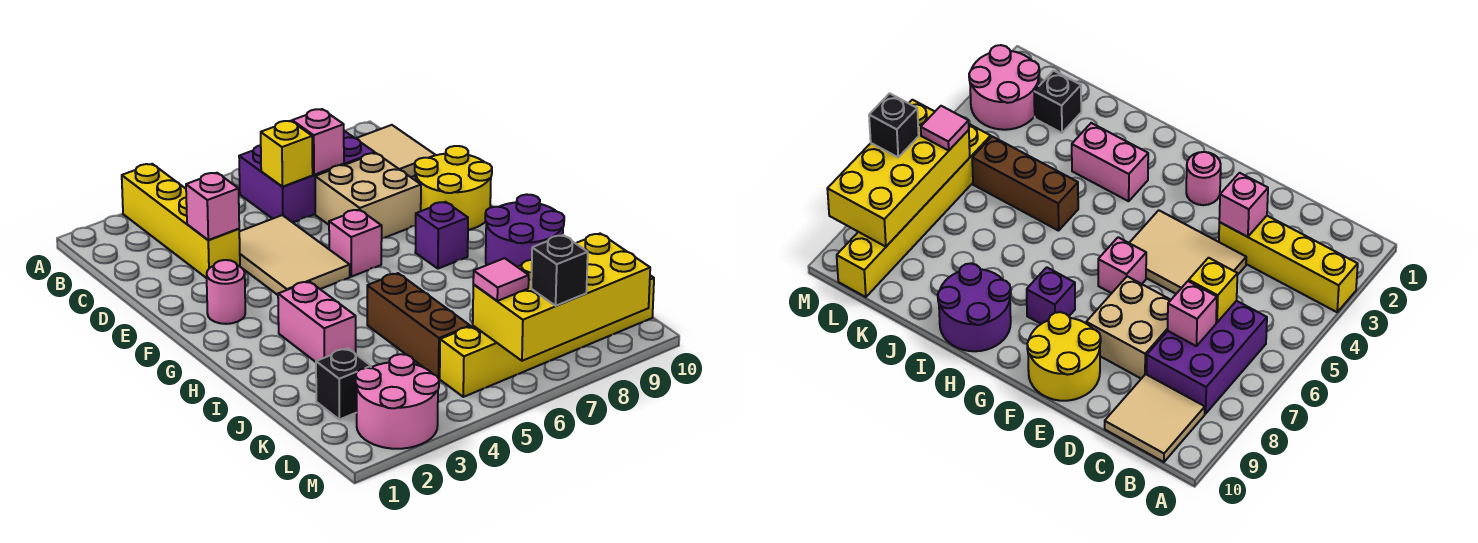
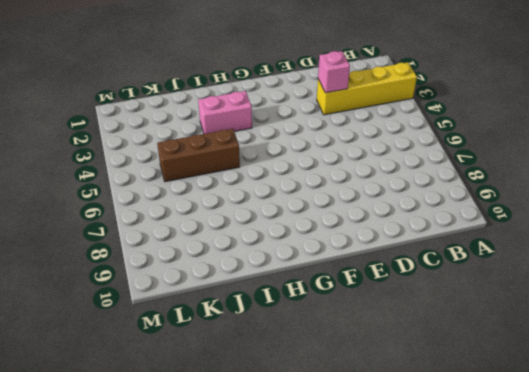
none -> purple brick B6:C8 level 1
none -> tan tile B9:C10 level 1
none -> tan tile D4:F5 level 1

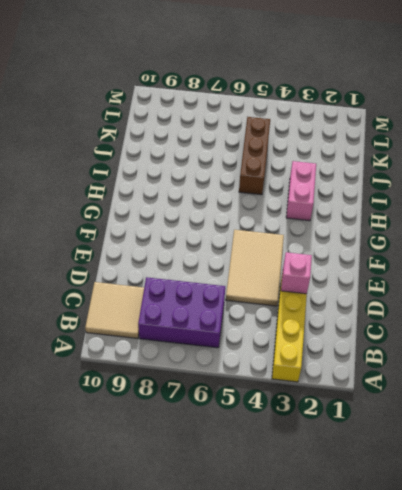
none -> tan brick D7:E8 level 1
none -> yellow round brick E9:F10 level 1
none -> pink round brick F2 level 1

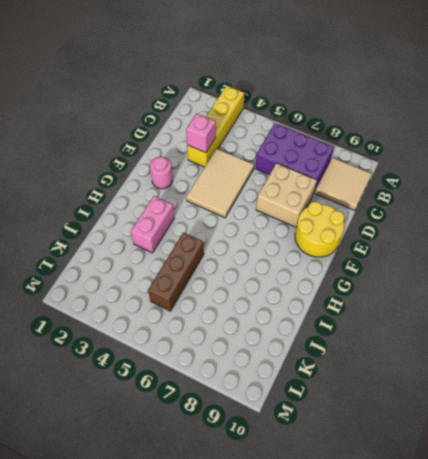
none -> pink brick F6 level 1
none -> purple brick G8 level 1
none -> purple round brick H9:I10 level 1

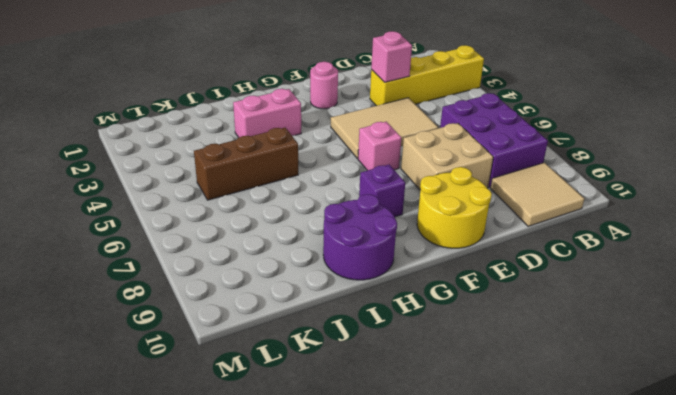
none -> black brick K2 level 1
none -> pink round brick L2:M3 level 1
none -> yellow brick L5:L10 level 1

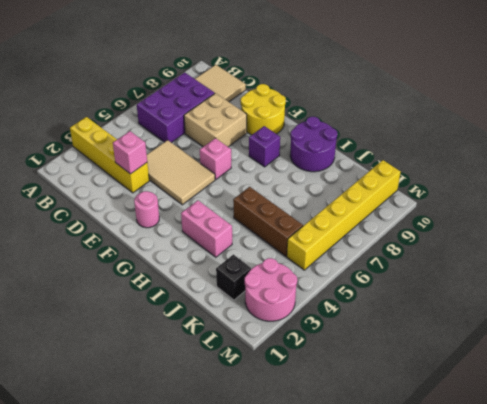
none -> yellow brick C6 level 2
none -> pink brick C7 level 2
none -> yellow brick L6:M9 level 2

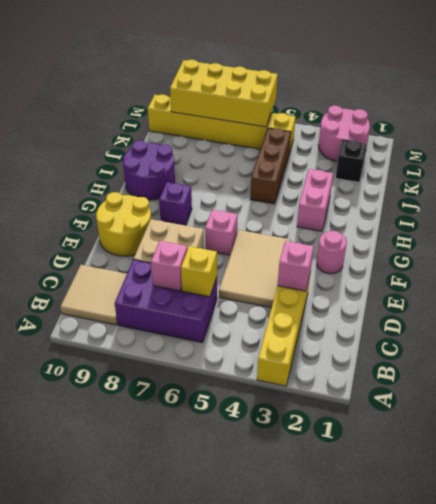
none -> pink tile L6 level 3
none -> black brick M7 level 3

